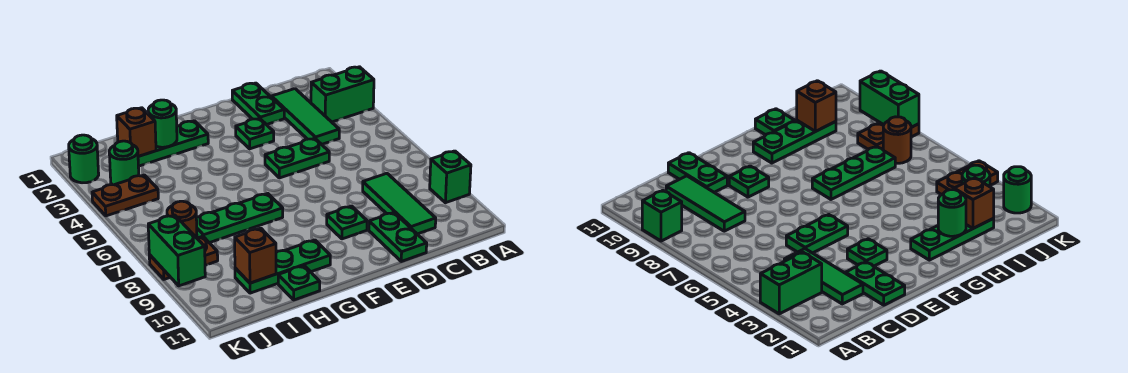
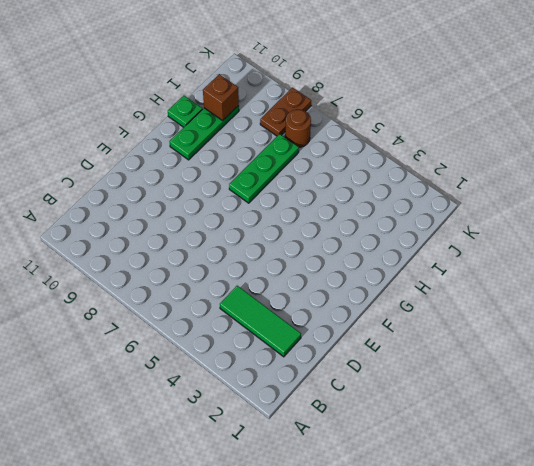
none -> green brick A3:B3 level 1
none -> green brick A9 level 1
none -> green tile C8:C10 level 1

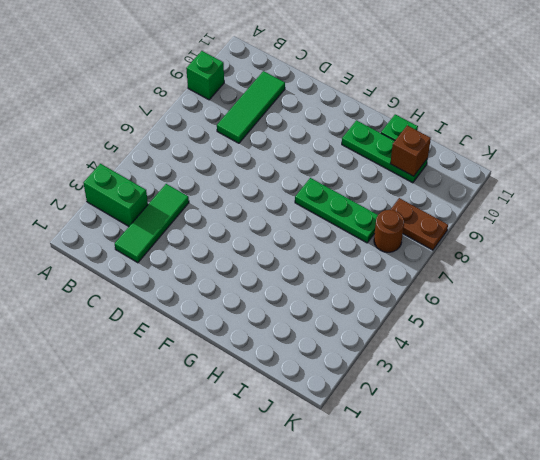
none -> green plate D1:D2 level 1
none -> green plate D5:E5 level 1
none -> green plate D10:D11 level 1

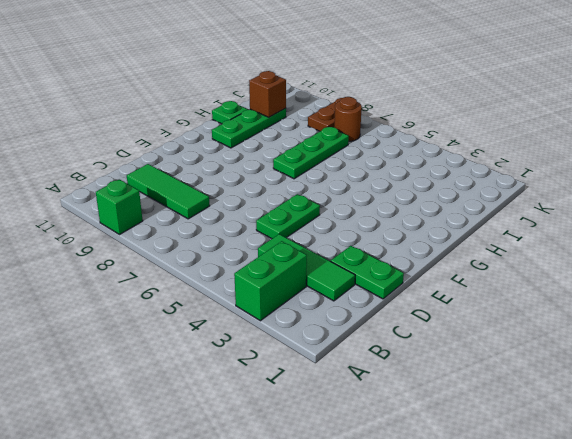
none -> green plate D10:D11 level 1
none -> green plate E3 level 1
none -> green plate E9 level 1

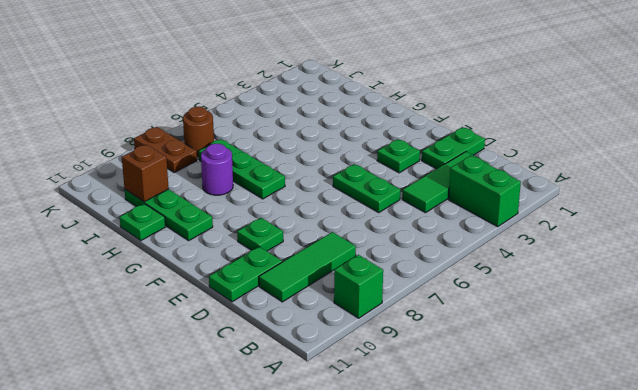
purple round brick H8 level 1 -> none
none -> green plate G2:I2 level 1
none -> green round brick J3 level 1
none -> brown plate J4:K4 level 1

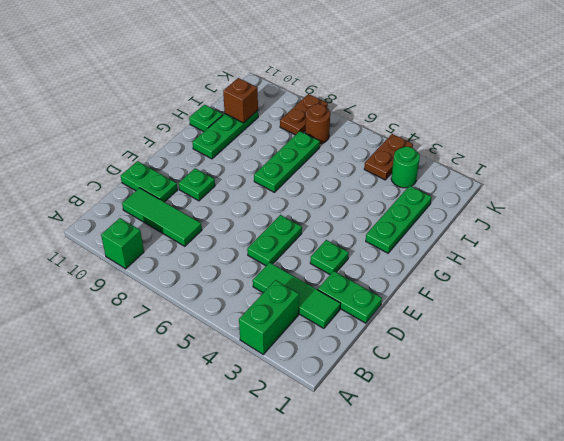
none -> green round brick K2 level 1
none -> green round brick H2 level 2
none -> brown brick I2 level 2

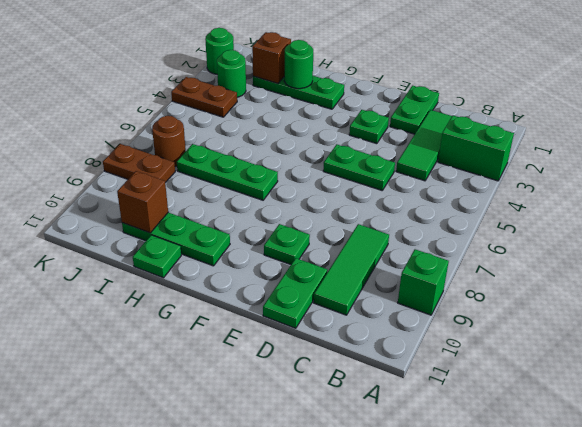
none -> green brick K8:K9 level 2

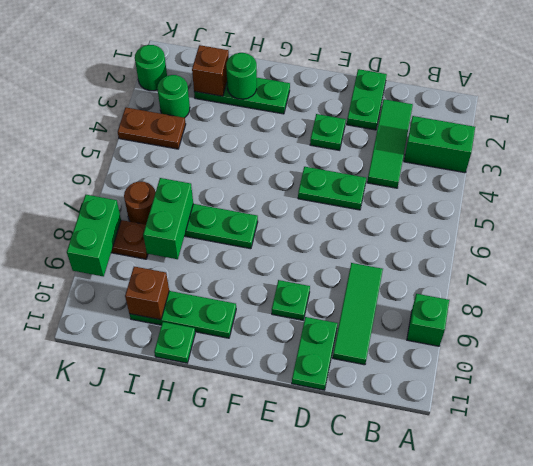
green brick I7:I8 level 2 -> none

